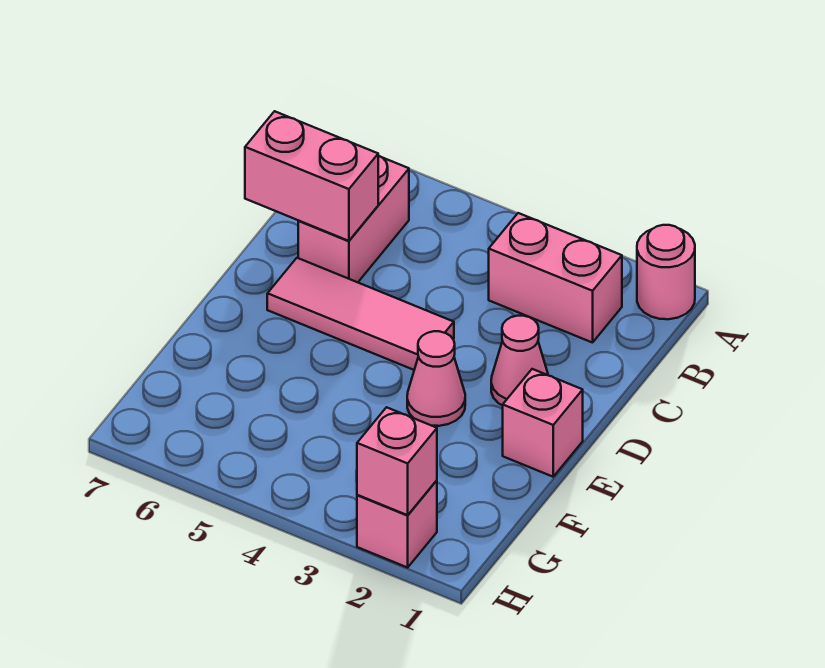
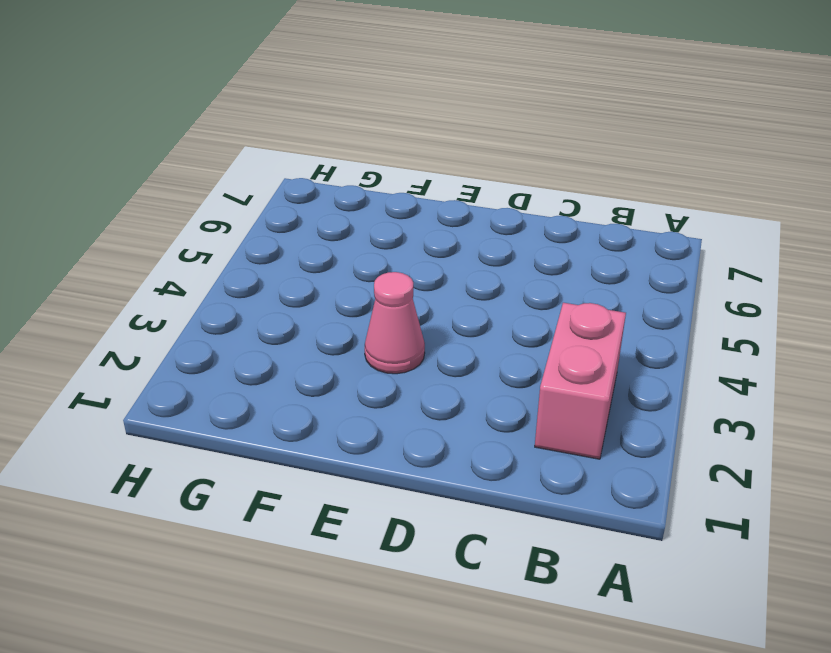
none -> pink round brick A1 level 1
none -> pink brick B6:C6 level 1

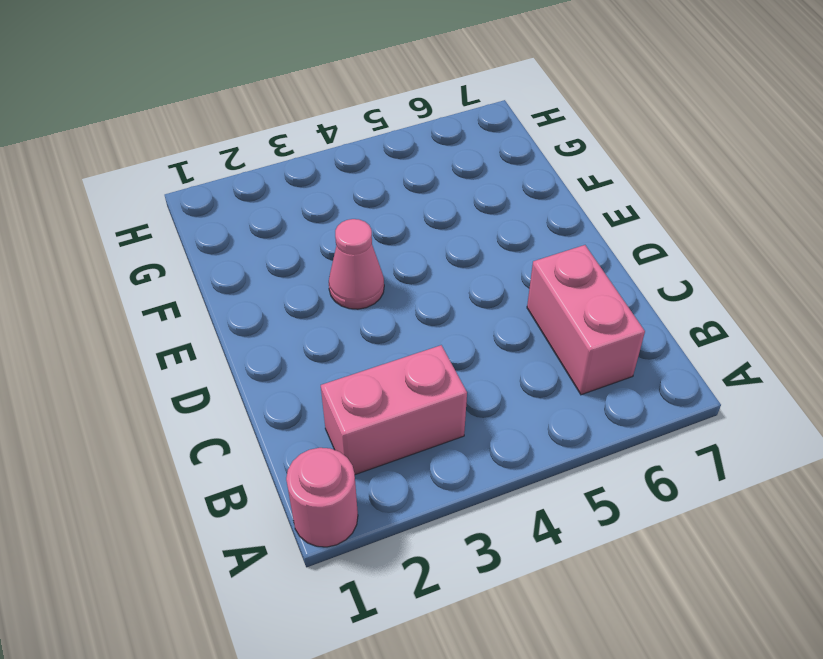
none -> pink cone D2 level 1
none -> pink tile D4:D6 level 1

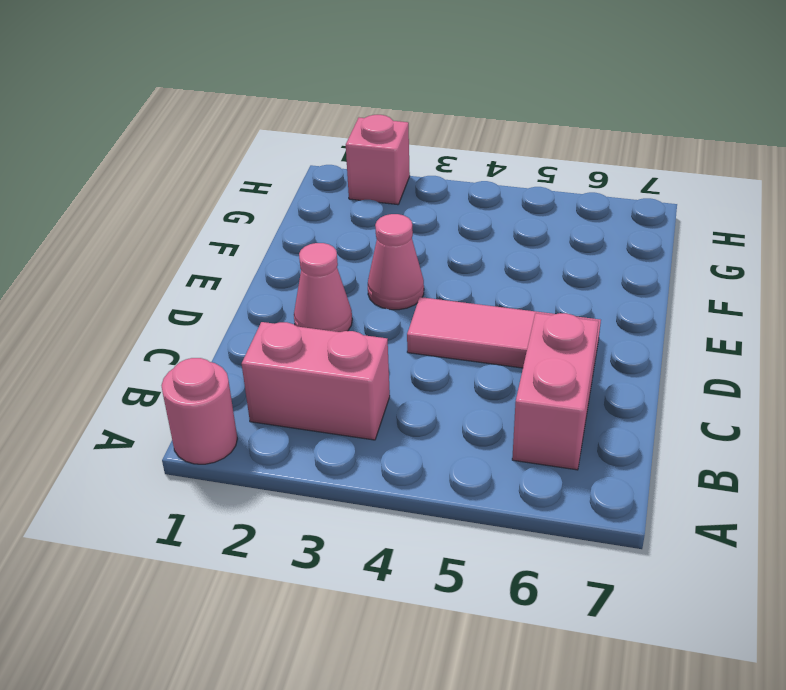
none -> pink brick E1 level 1
none -> pink brick C6:C7 level 2

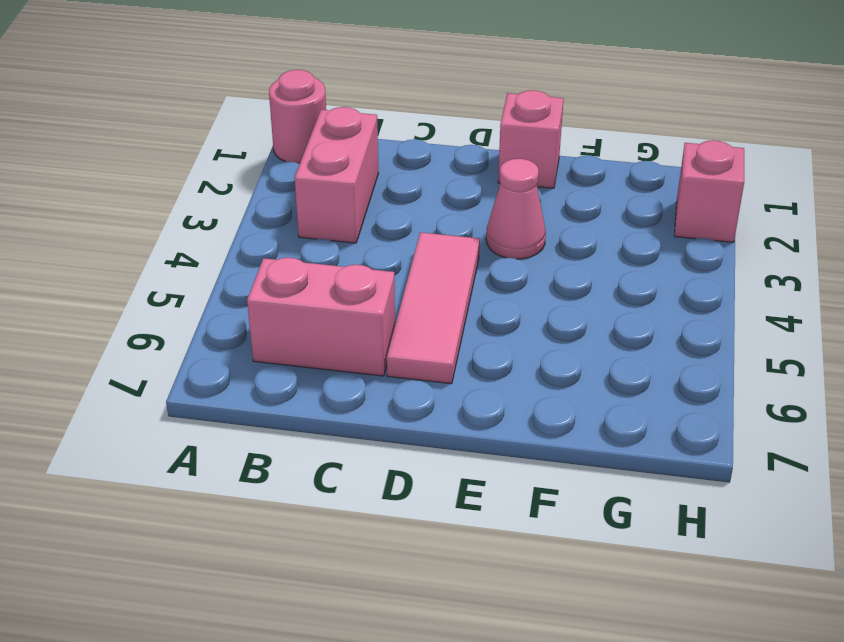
none -> pink cone D2 level 1
none -> pink brick C6:C7 level 2

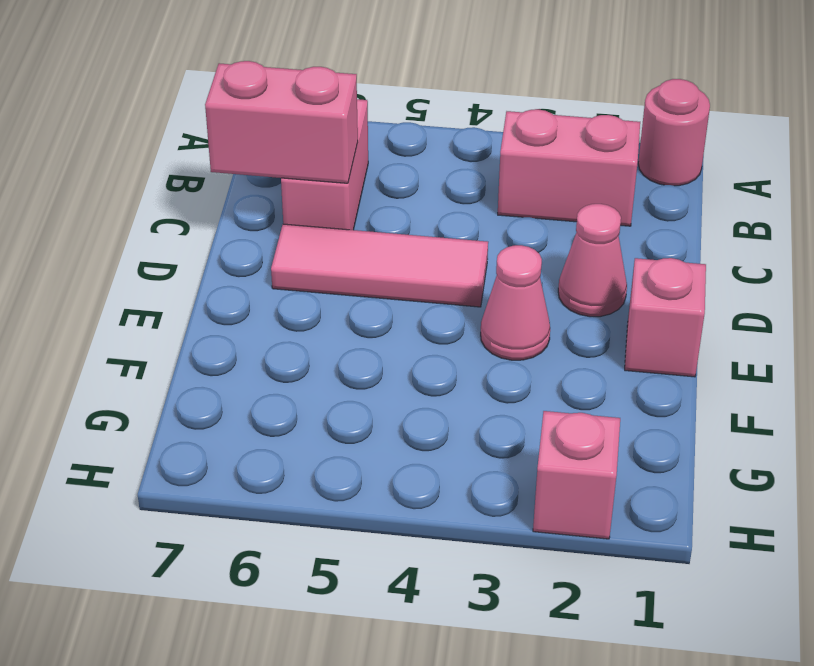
none -> pink brick H2 level 2

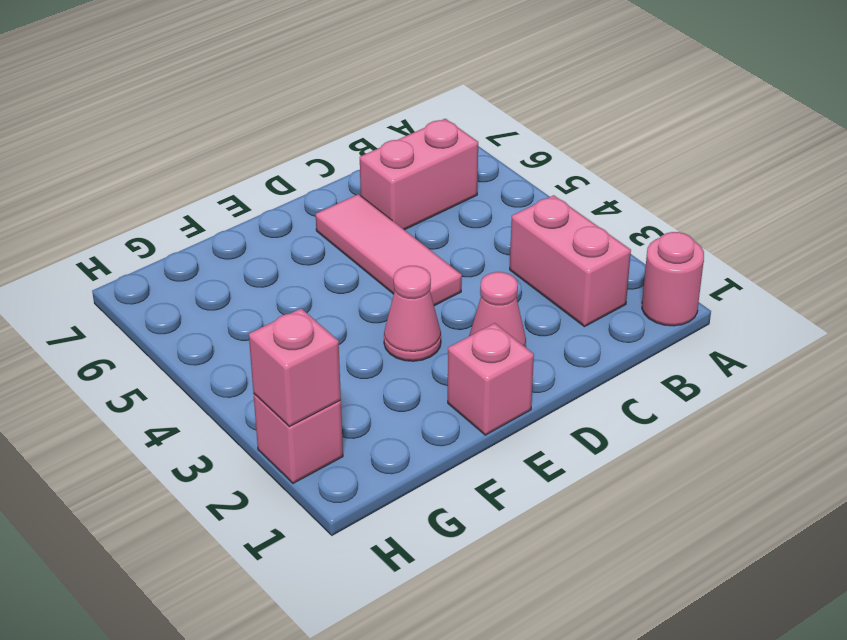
none -> pink brick C6:C7 level 2

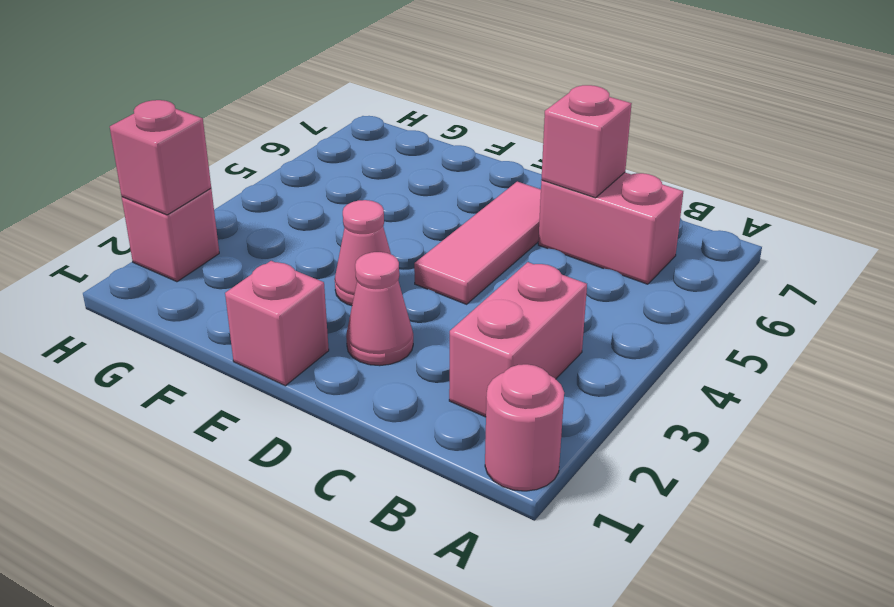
pink brick C6 level 2 -> pink brick C6:C7 level 2

